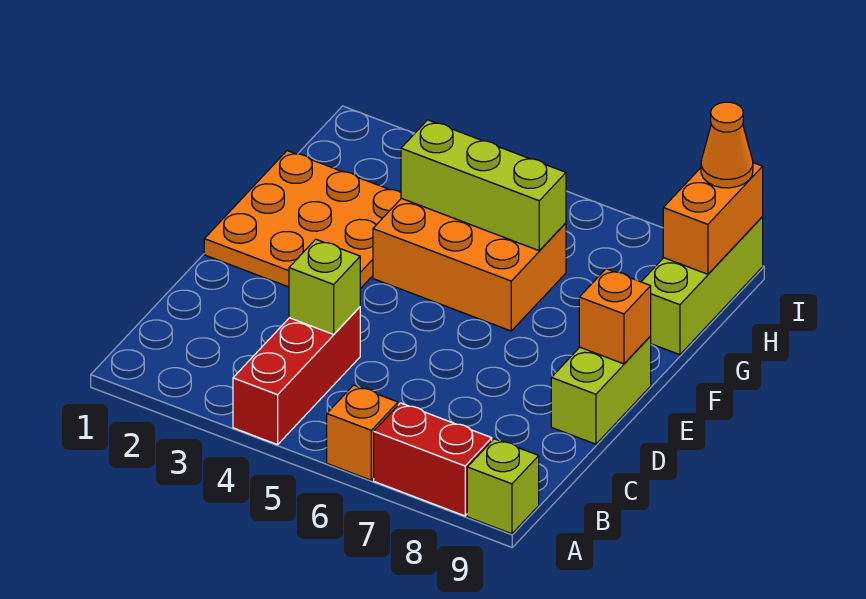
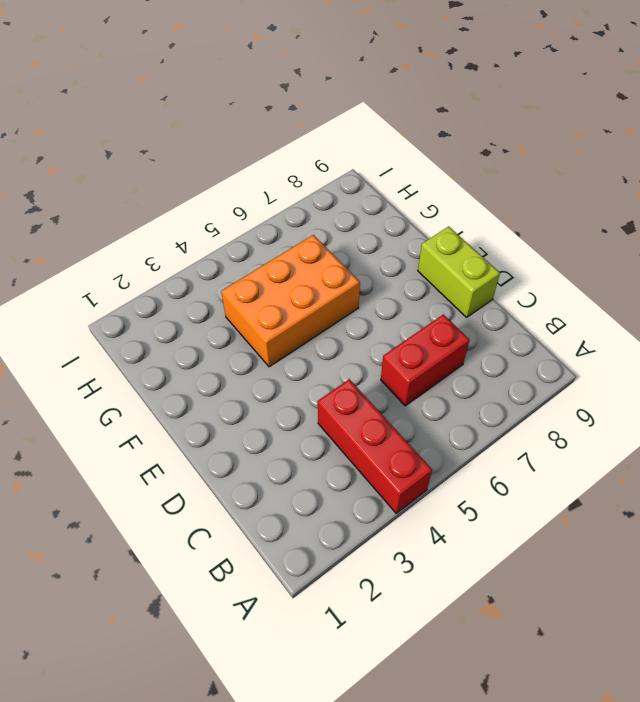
red brick C6:C7 level 1 -> red brick A7:A8 level 1
none -> orange brick A6 level 1
none -> lime brick A9 level 1
none -> orange plate E1:G3 level 1

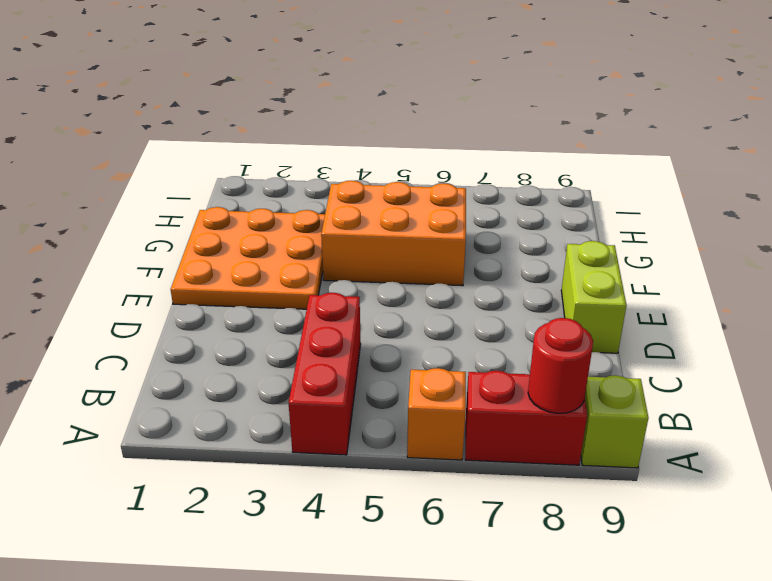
red round brick A8 level 2 -> none
none -> lime brick G9:I9 level 1
none -> lime brick C4 level 2
none -> orange brick E9 level 2

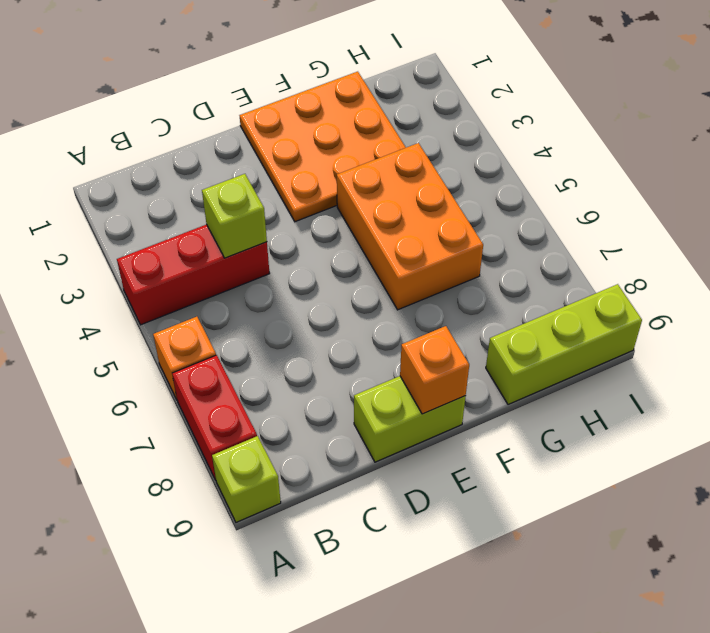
none -> lime brick G4:G6 level 2
none -> orange brick H9:I9 level 2
none -> orange cone I9 level 3

